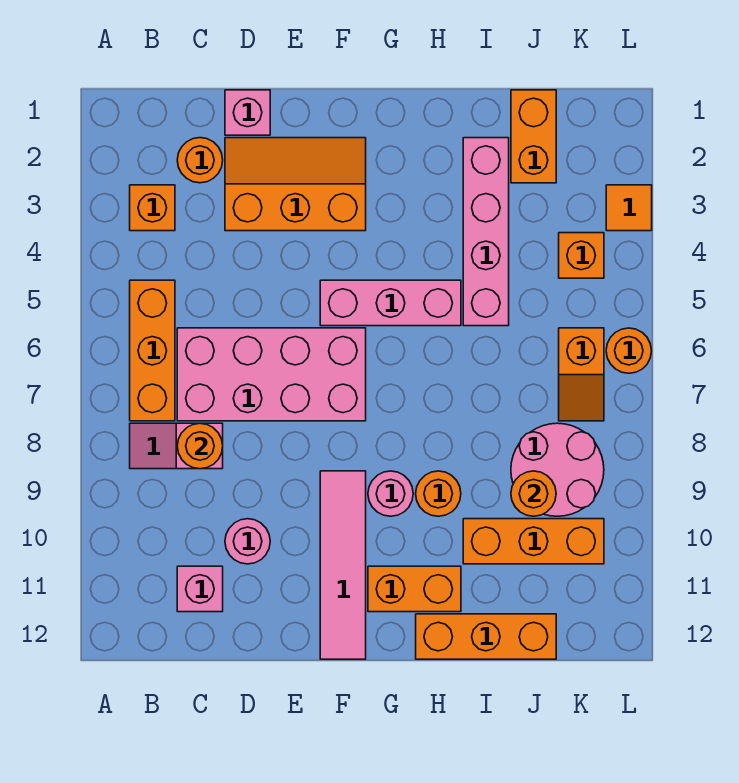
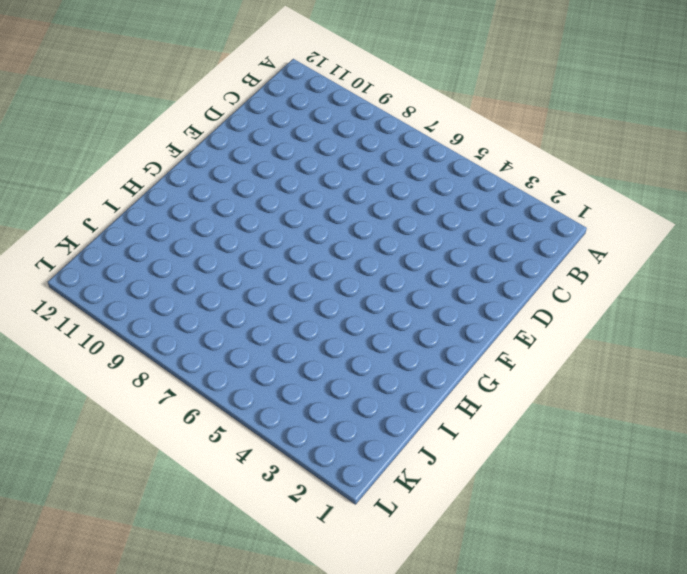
none -> orange brick B3 level 1
none -> orange brick B5:B7 level 1
none -> pink slope B8:C8 level 1 top C

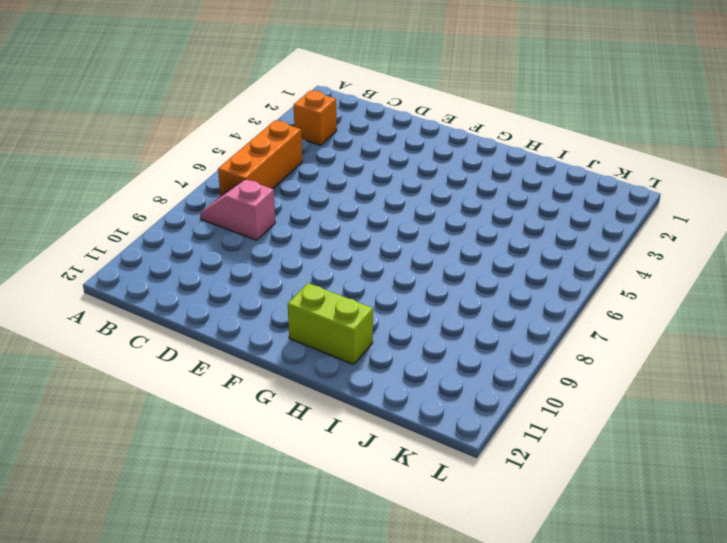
lime brick G11:H11 level 1 -> orange brick G11:H11 level 1
none -> orange round brick C2 level 1
none -> pink brick C6:F7 level 1
none -> pink brick C11 level 1

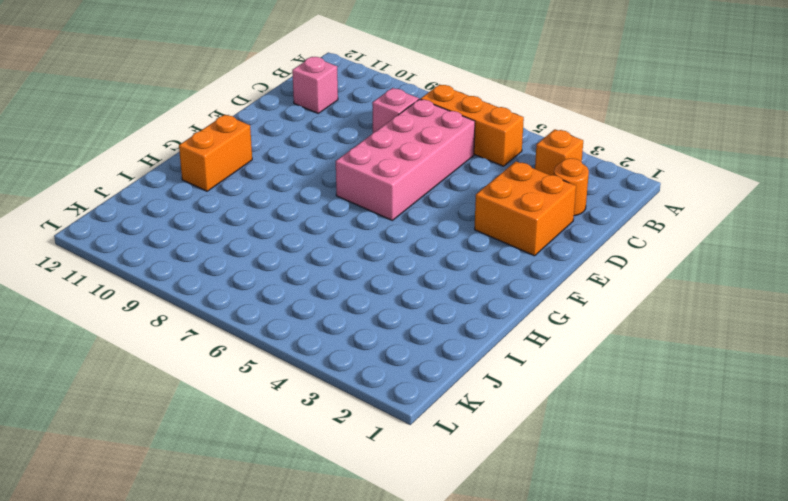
orange brick D2:E3 level 1 -> orange slope D2:F3 level 1 top 3
none -> pink brick D1 level 1
none -> pink round brick D10 level 1
none -> pink brick F5:H5 level 1

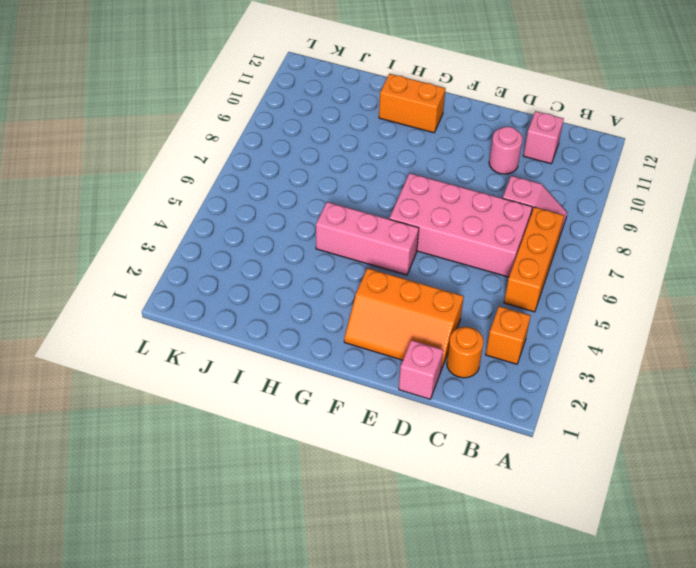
none -> pink tile F9:F12 level 1
none -> pink round brick G9 level 1
none -> orange round brick H9 level 1

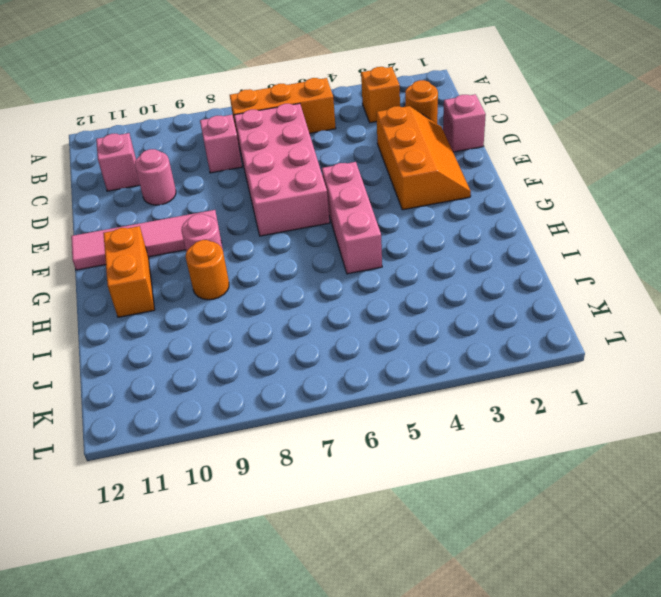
none -> orange brick H12:J12 level 1
none -> pink brick I2:I5 level 1
none -> orange brick I10:K10 level 1

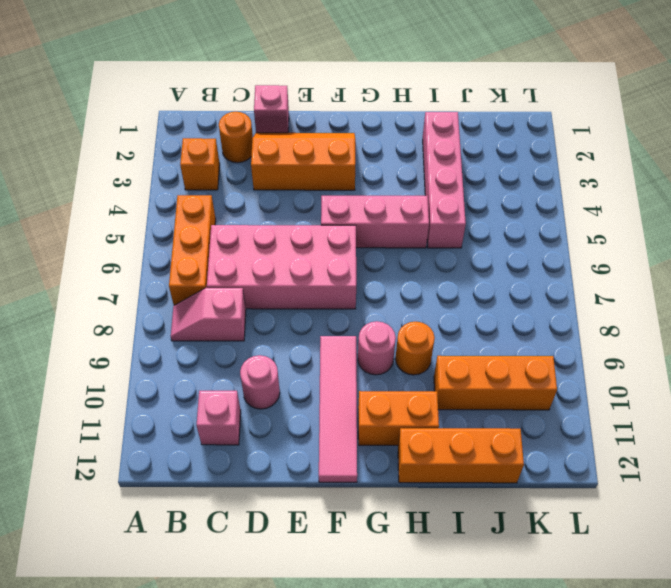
none -> orange brick J1:J2 level 1
none -> pink round brick J8:K9 level 1
none -> orange brick K4 level 1

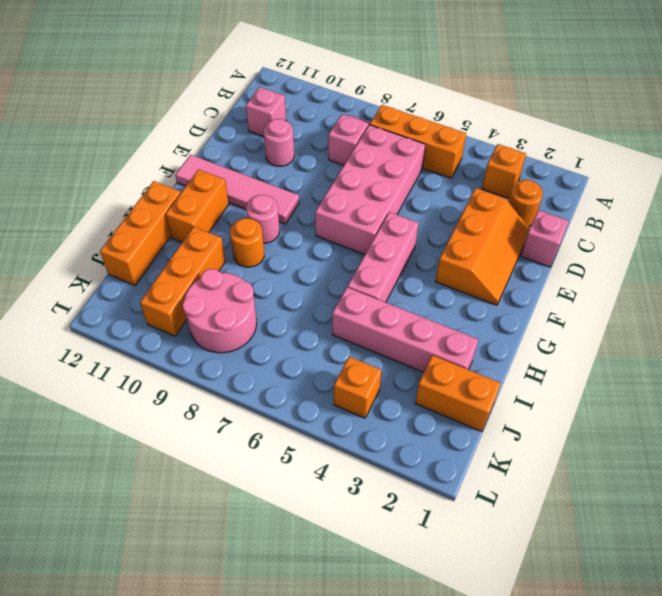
none -> orange slope K6:K7 level 1 top 6
none -> orange tile L3 level 1
none -> orange round brick L6 level 1

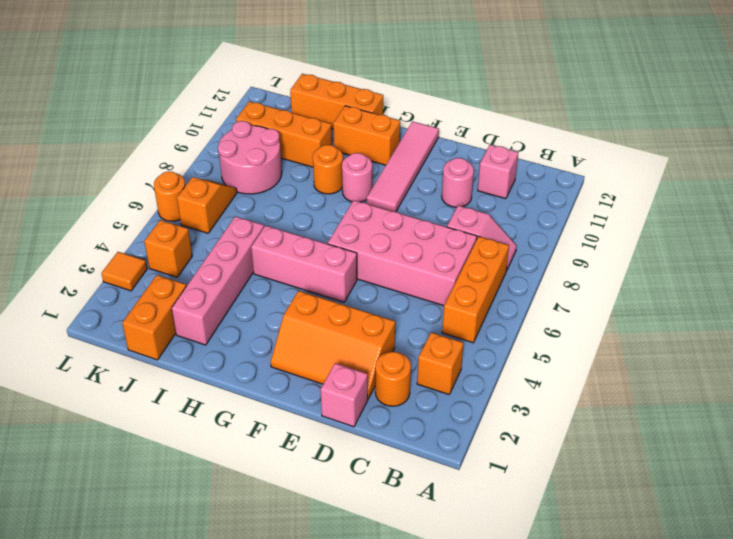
none -> orange round brick C8 level 2
none -> orange round brick J9 level 2

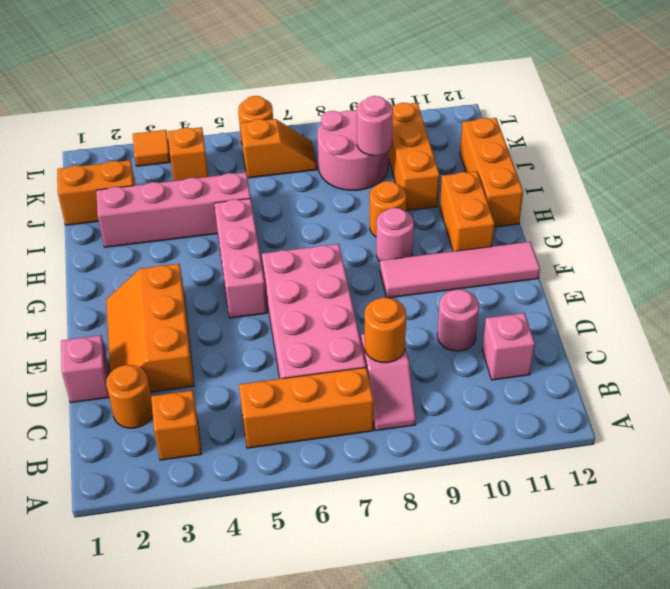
pink round brick J9 level 2 -> orange round brick J9 level 2

